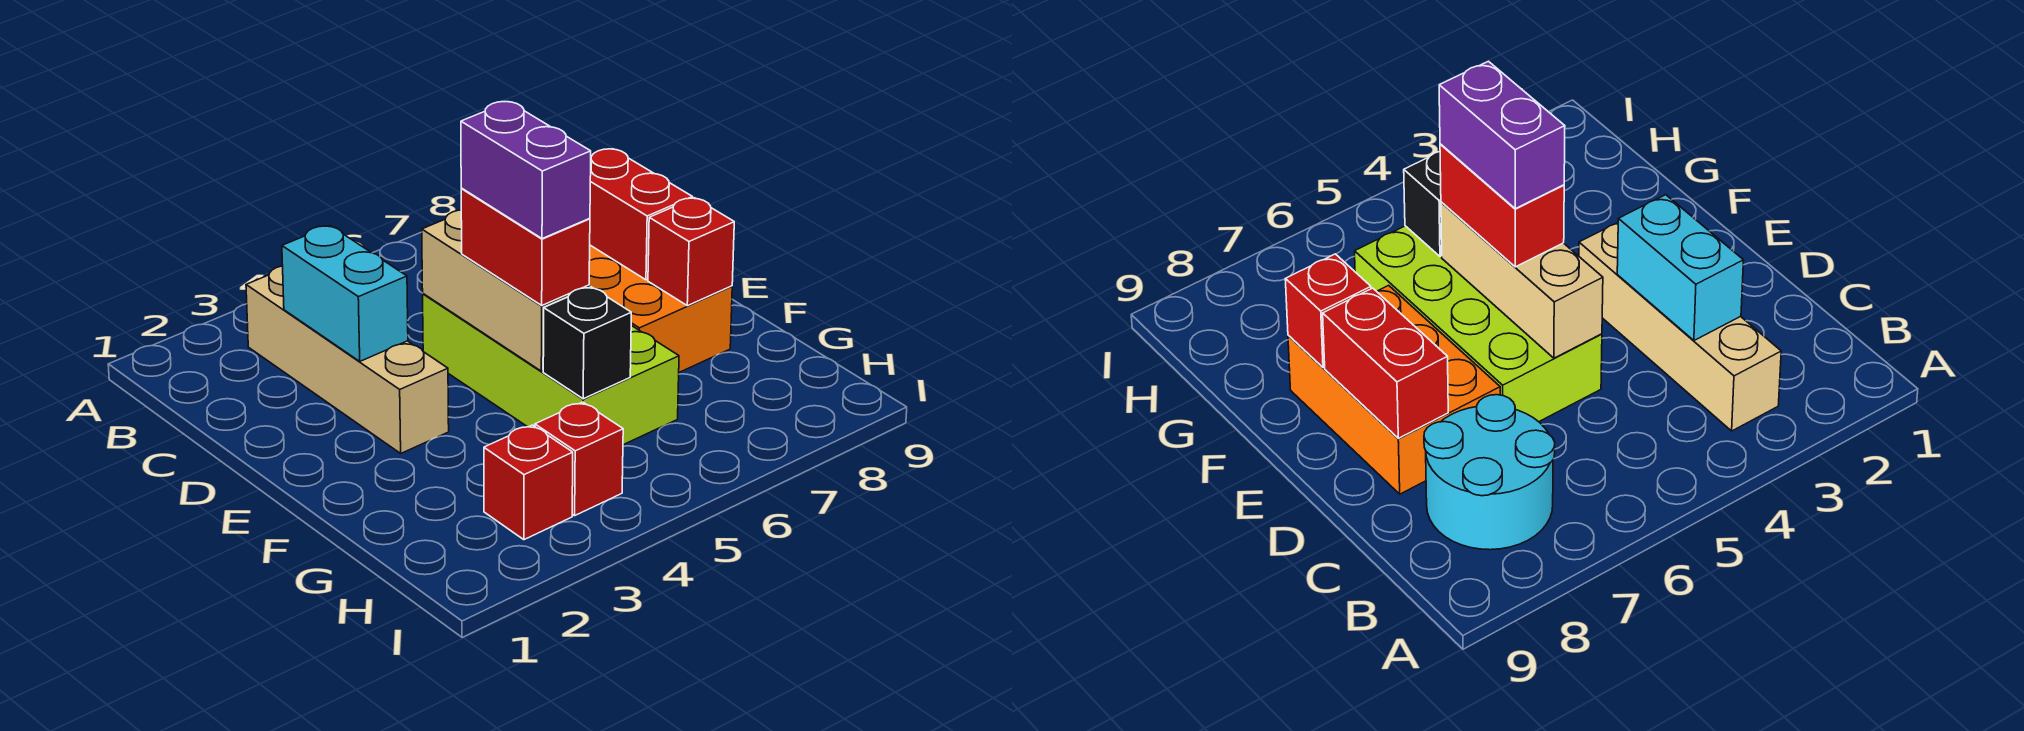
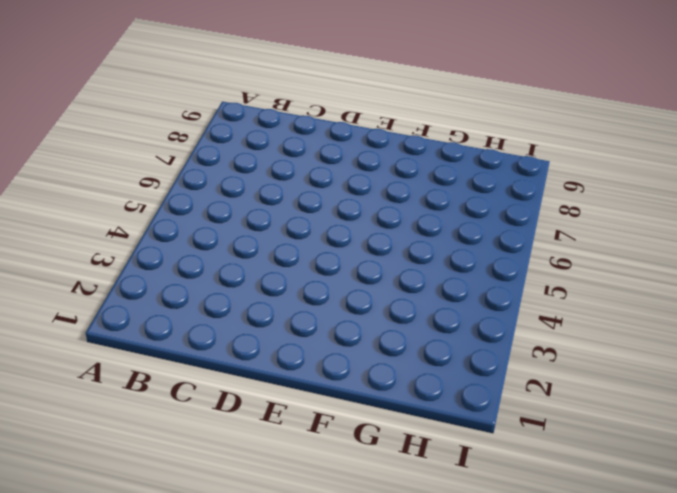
none -> tan brick B3:E3 level 1
none -> cyan round brick B7:C8 level 1
none -> lime brick D5:G6 level 1

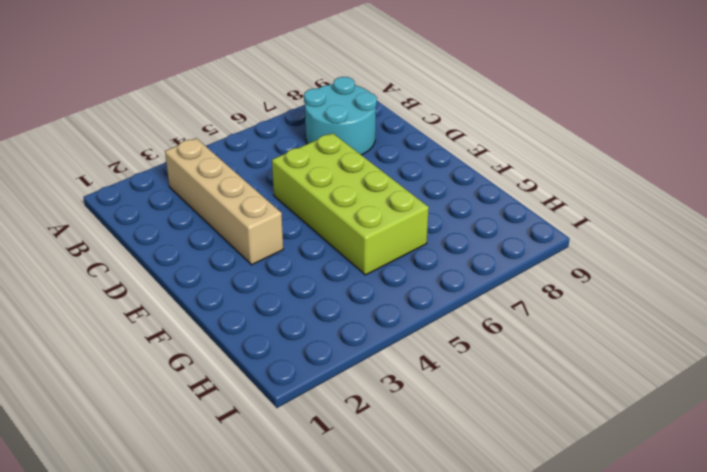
none -> orange brick D7:F8 level 1
none -> red brick H3 level 1
none -> red brick H4 level 1

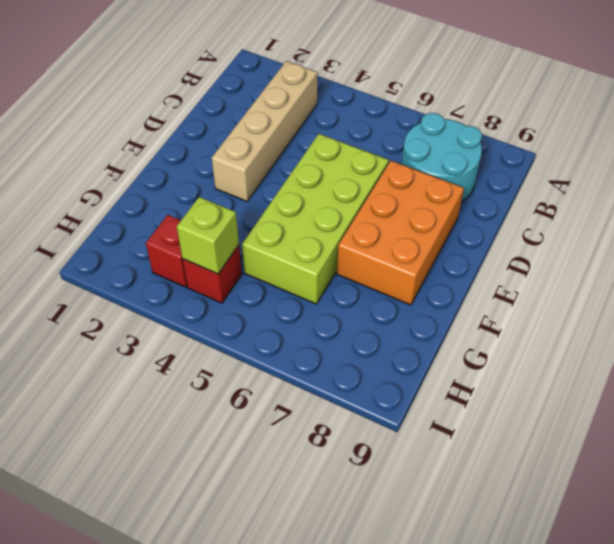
lime brick H4 level 2 -> none
none -> cyan brick C3:D3 level 2
none -> tan brick D5:F5 level 2
none -> red brick D8:E8 level 2

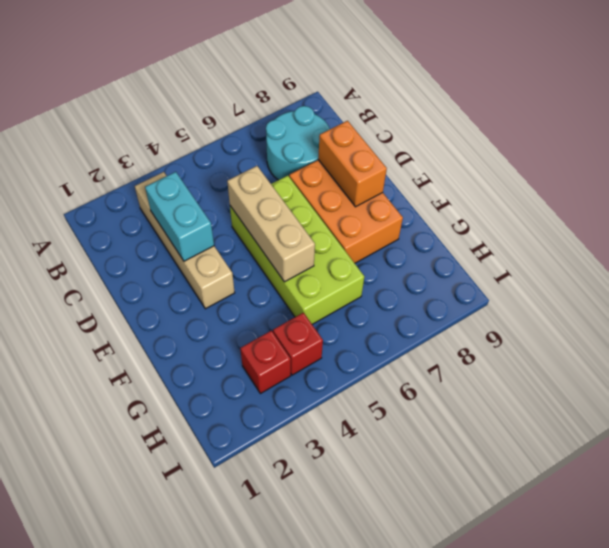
orange brick D8:E8 level 2 -> red brick D8:E8 level 2
none -> red brick F8 level 2
none -> black brick G5 level 2
none -> red brick E5:F5 level 3

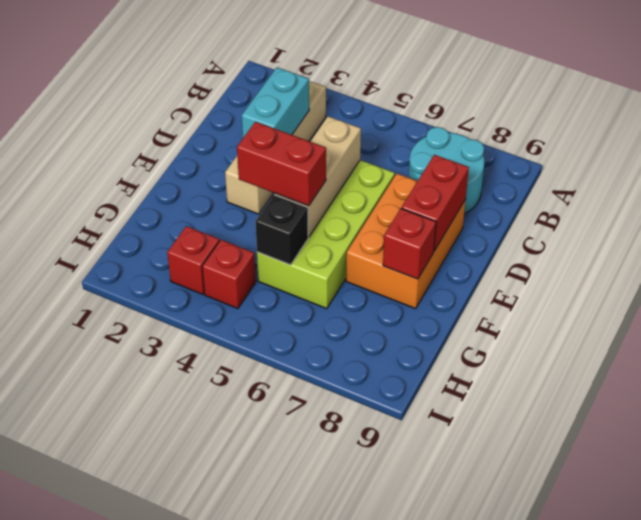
red brick F4:F5 level 3 -> red brick E5:F5 level 3
none -> purple brick E5:F5 level 4

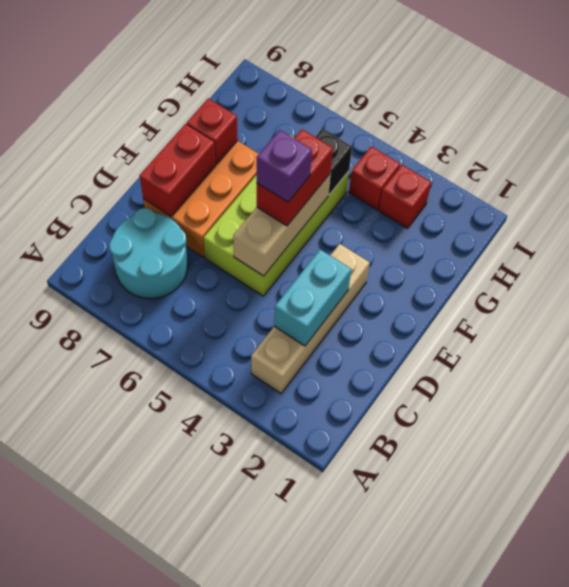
purple brick E5 level 4 -> purple brick E5:F5 level 4

